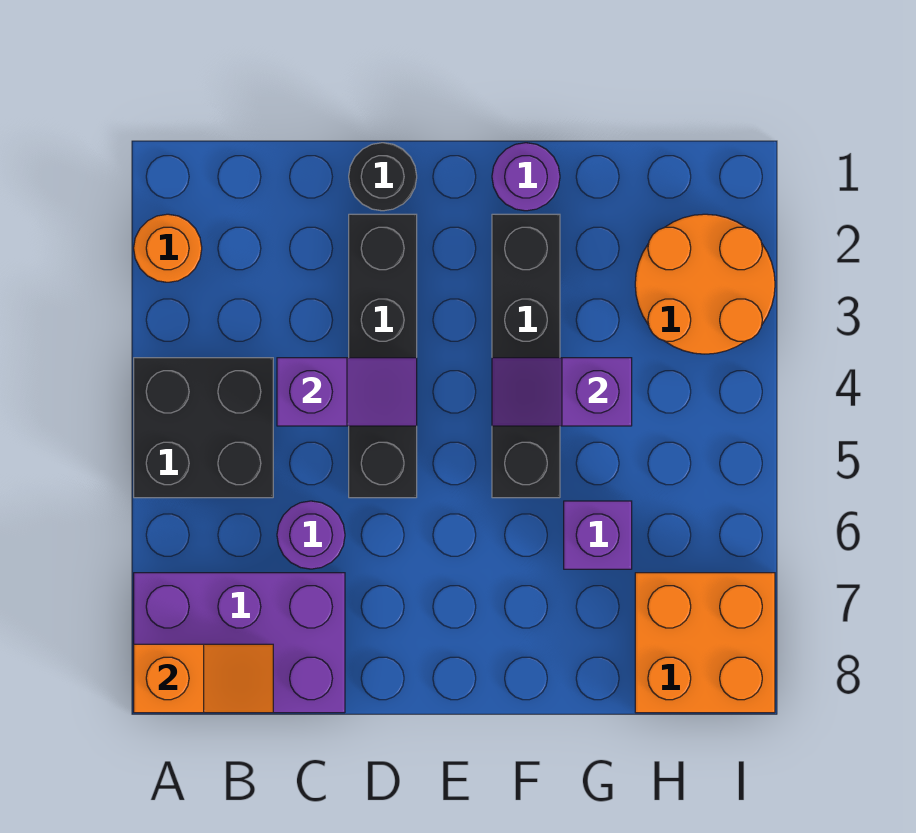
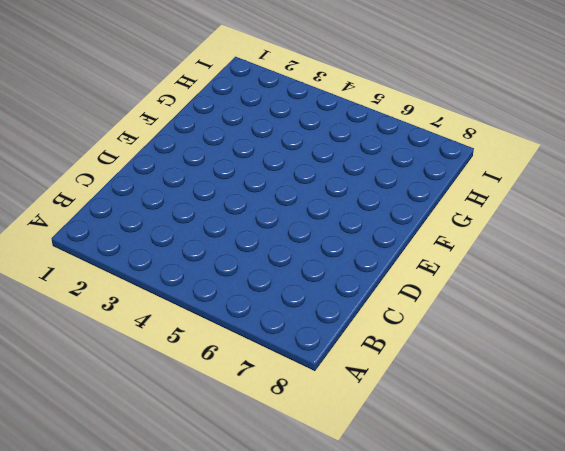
none -> orange round brick A2 level 1
none -> black brick A4:B5 level 1
none -> purple brick A7:C8 level 1

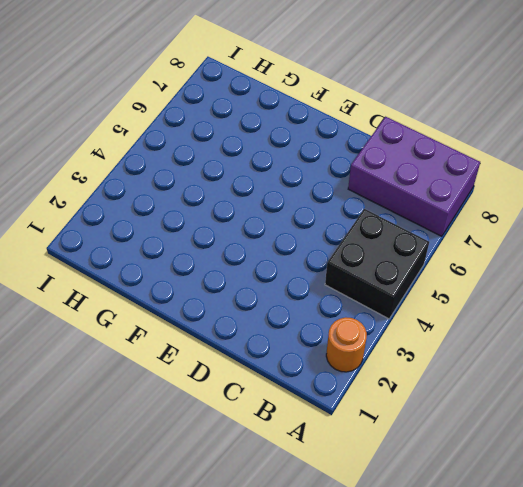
none -> purple round brick C6 level 1
none -> black round brick D1 level 1
none -> black brick D2:D5 level 1

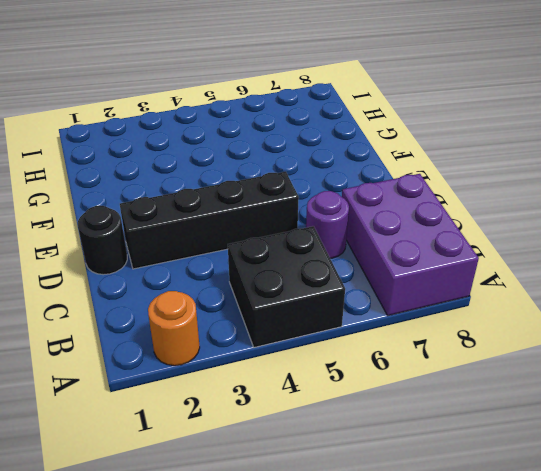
none -> purple round brick F1 level 1
none -> black brick F2:F5 level 1
none -> purple brick G6 level 1

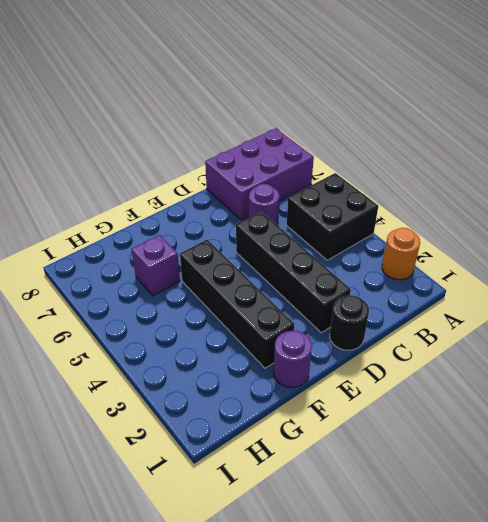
none -> orange round brick H2:I3 level 1
none -> orange brick H7:I8 level 1
none -> orange slope A8:B8 level 2 top A

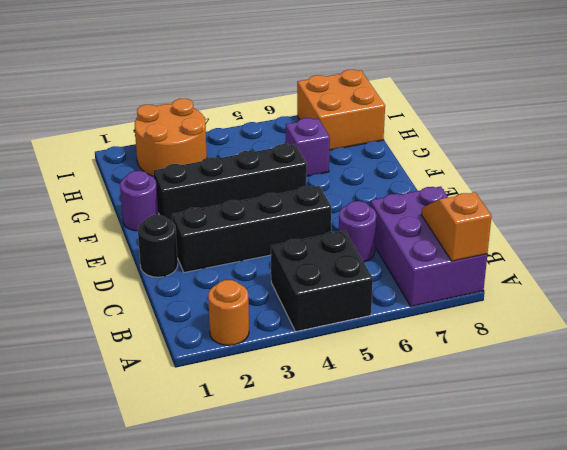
none -> purple slope C4:D4 level 2 top C
none -> purple slope F4:G4 level 2 top G

